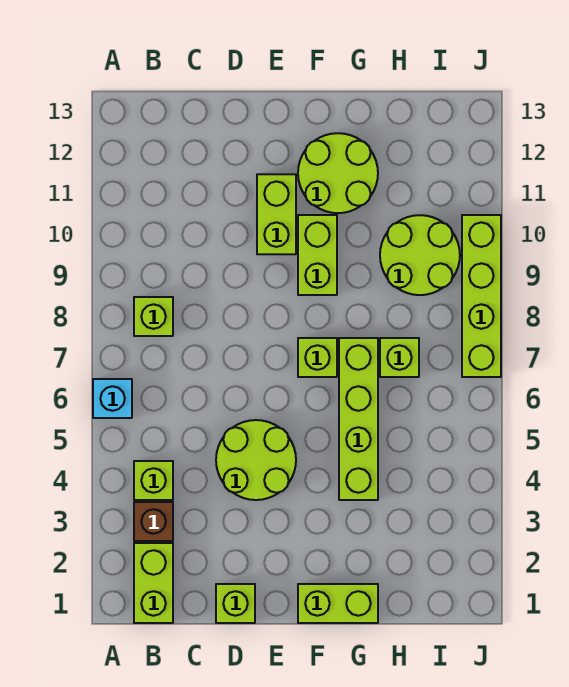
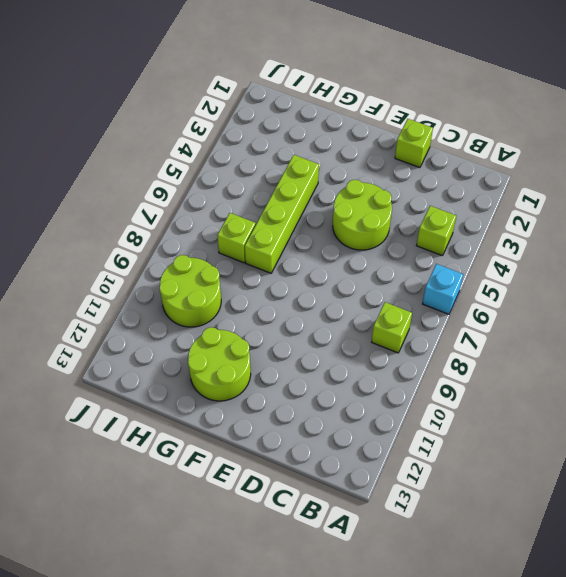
none -> lime brick B1:B2 level 1
none -> brown brick B3 level 1
none -> lime brick E10:E11 level 1

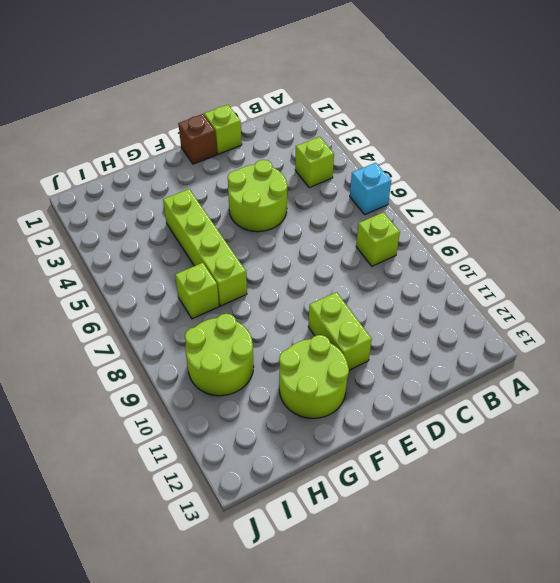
brown brick E1 level 1 -> brown brick B3 level 1
none -> lime brick B1:B2 level 1
none -> lime brick F1:G1 level 1
none -> lime brick F7 level 1

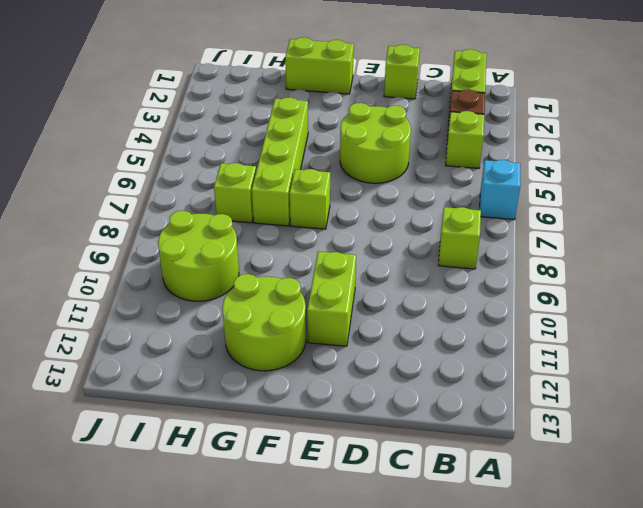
none -> lime brick F9:F10 level 1
none -> lime brick J7:J10 level 1

